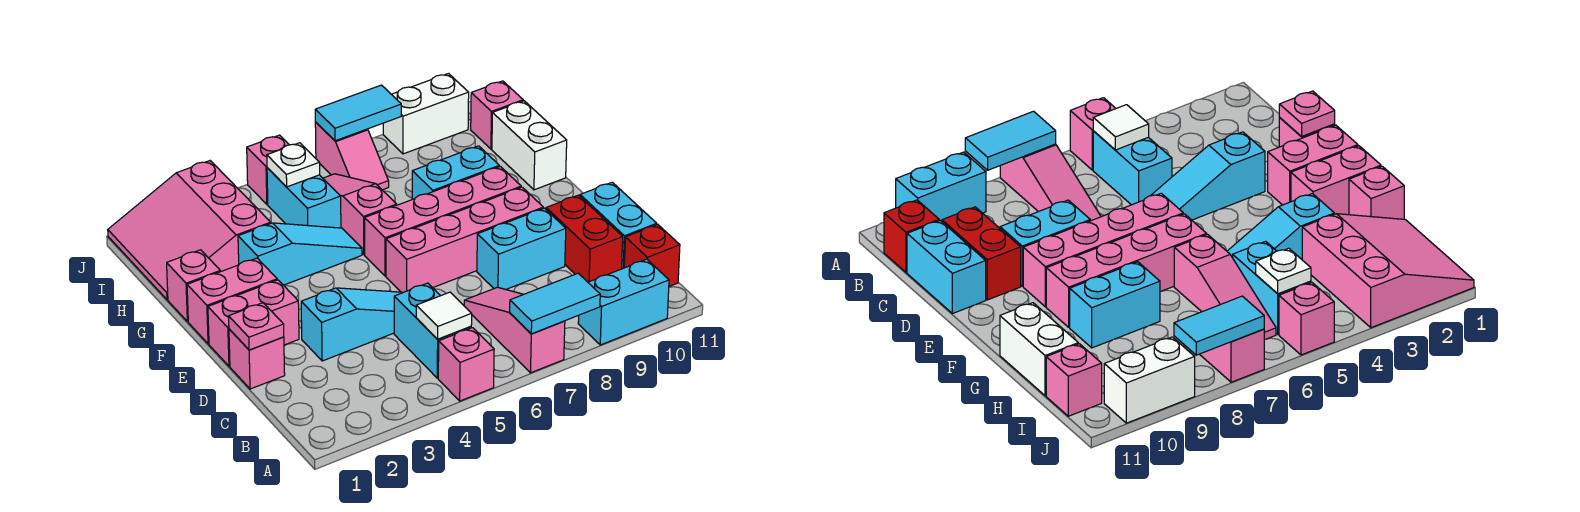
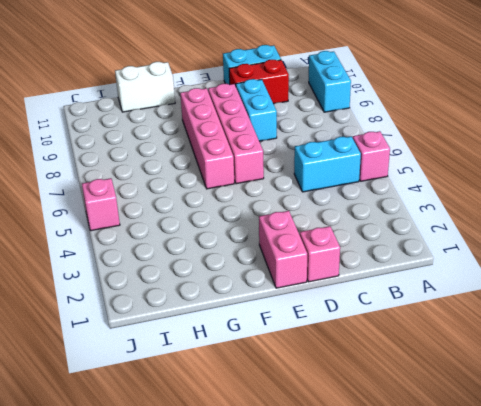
none -> pink slope A7:C7 level 1 top A
none -> red brick B11 level 1
none -> cyan slope D3:D5 level 1 top 3
none -> pink brick F1:F2 level 1

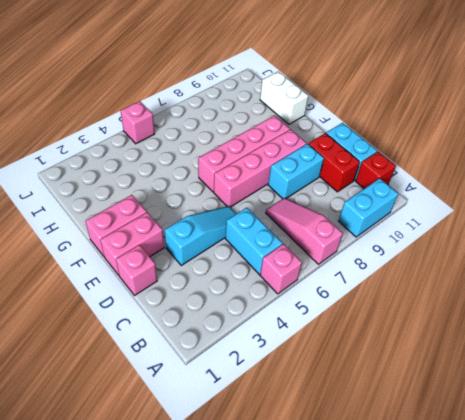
none -> pink brick G1 level 1
none -> cyan slope G3:G5 level 1 top 3
none -> pink slope G6:I6 level 1 top G
none -> cyan brick G8:G9 level 1

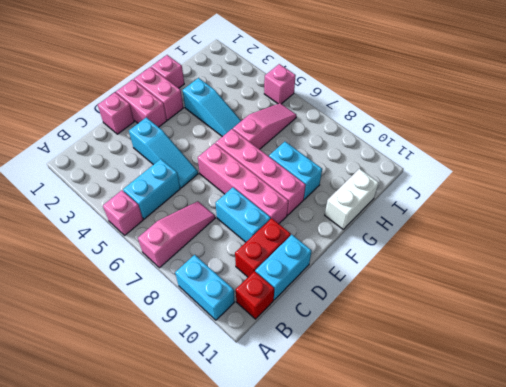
none -> pink slope H1:J3 level 1 top 3
none -> cyan brick H5:I5 level 1
none -> pink slope I7:J7 level 1 top J
none -> pink brick I11 level 1

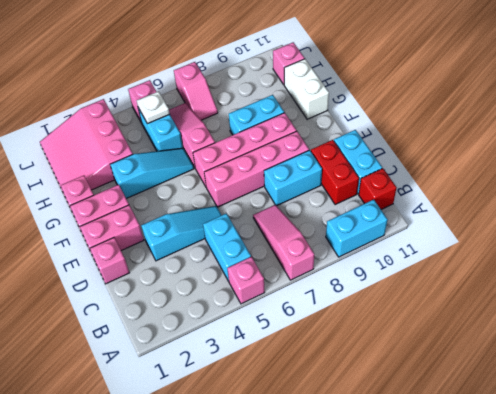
none -> white brick J9:J10 level 1
none -> cyan tile A7:A8 level 2
none -> white tile B5 level 2
none -> pink plate D1 level 2

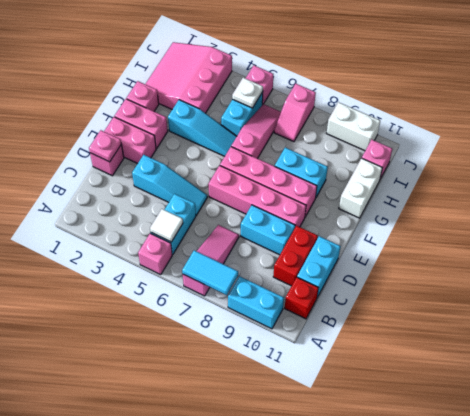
none -> cyan tile J7:J8 level 2

